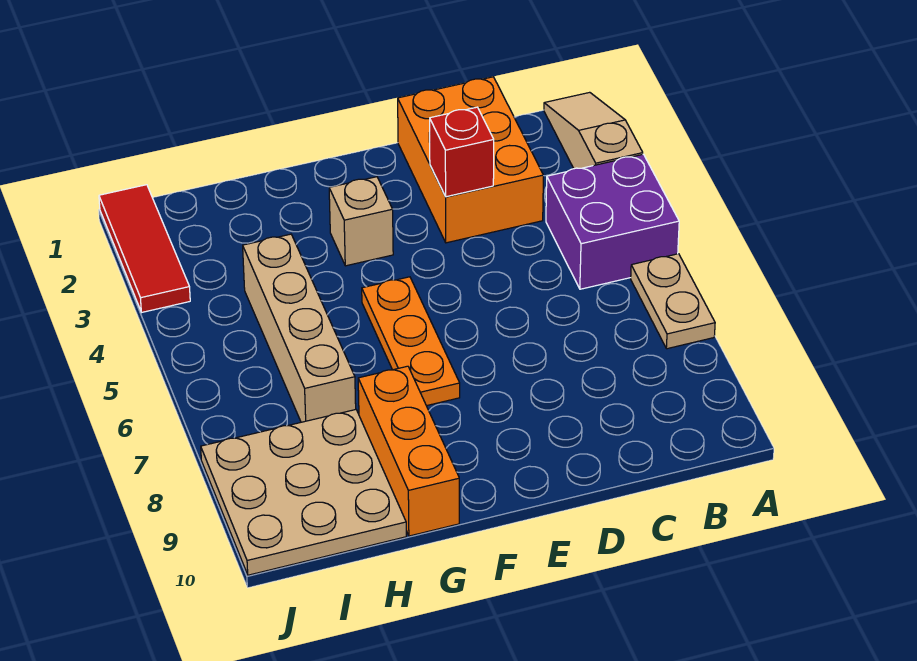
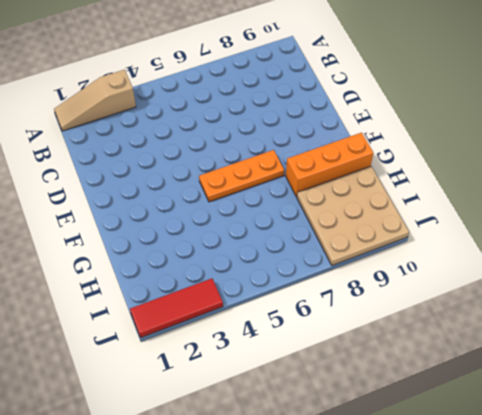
none -> purple brick A4:B5 level 1
none -> tan plate A6:A7 level 1

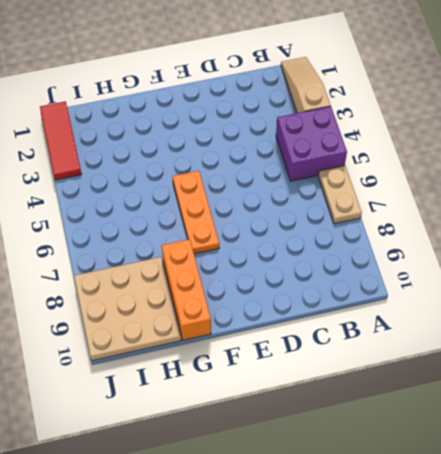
none -> orange brick C1:D3 level 1
none -> tan brick F3 level 1

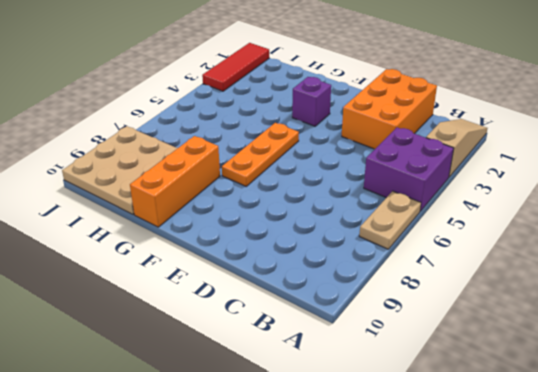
purple brick F3 level 1 -> tan brick F3 level 1
none -> tan brick H4:H7 level 1
none -> red brick D3 level 2

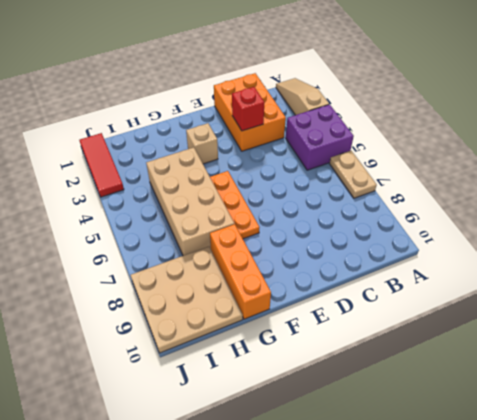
tan brick G4:H7 level 1 -> tan brick H4:H7 level 1

